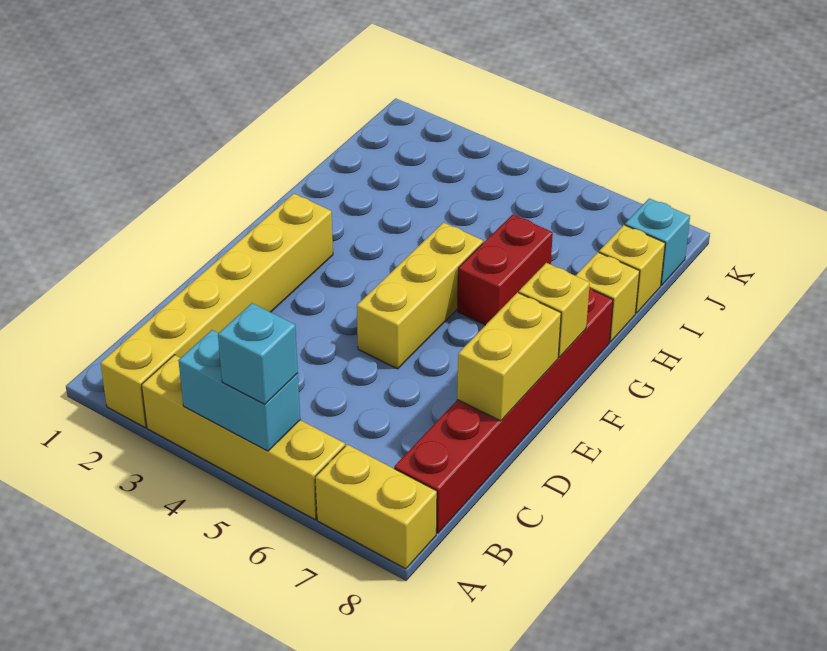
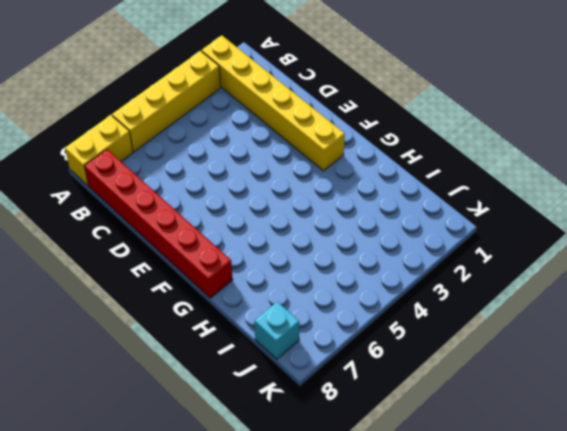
none -> yellow brick E5:G5 level 1
none -> red brick G6:H6 level 1
none -> yellow brick H8 level 1

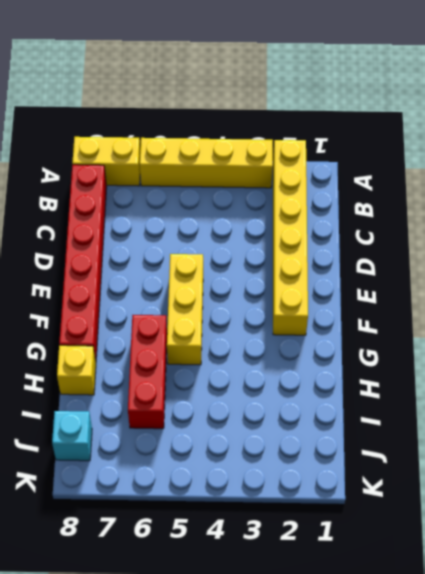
red brick G6:I6 level 1 -> red brick G6:H6 level 1
none -> yellow brick I8 level 1
none -> cyan brick A4:A5 level 2
none -> yellow brick D8:E8 level 2

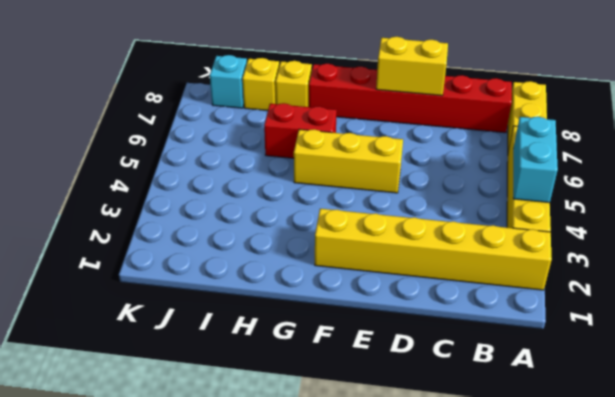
none -> yellow brick F8 level 2
none -> cyan brick A5 level 3

